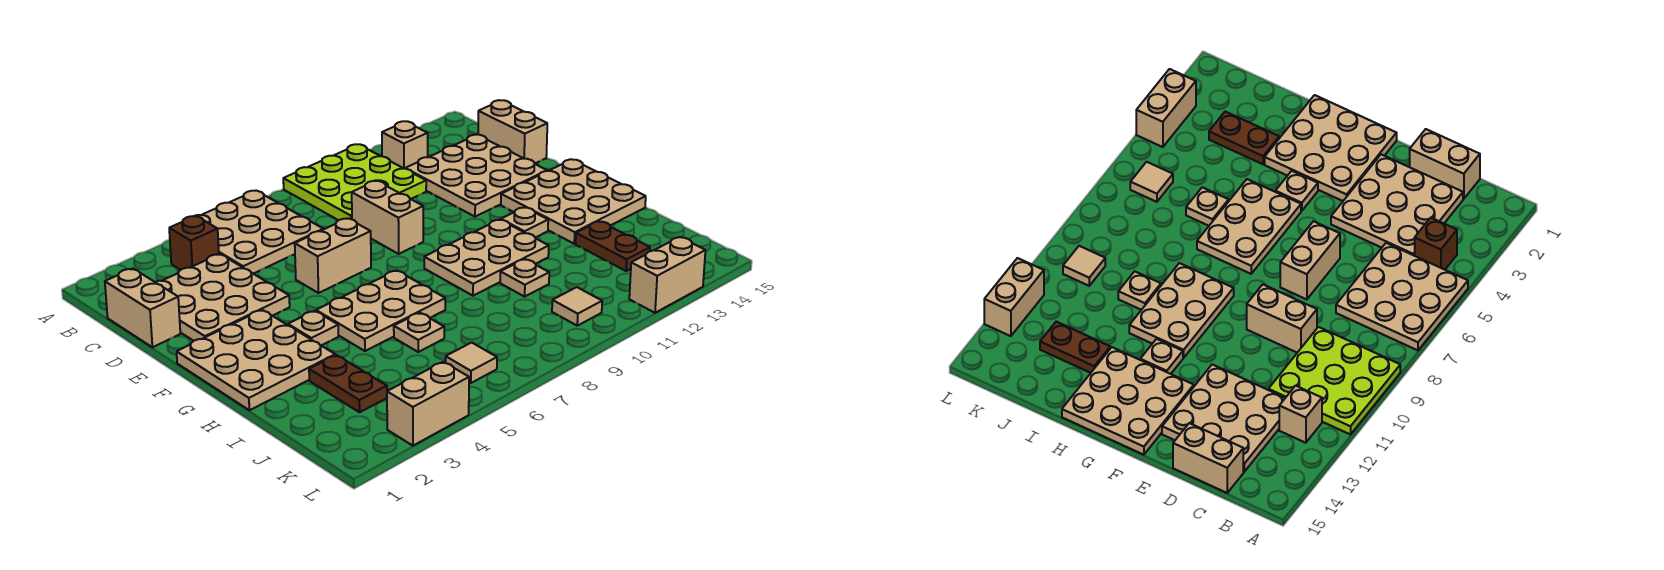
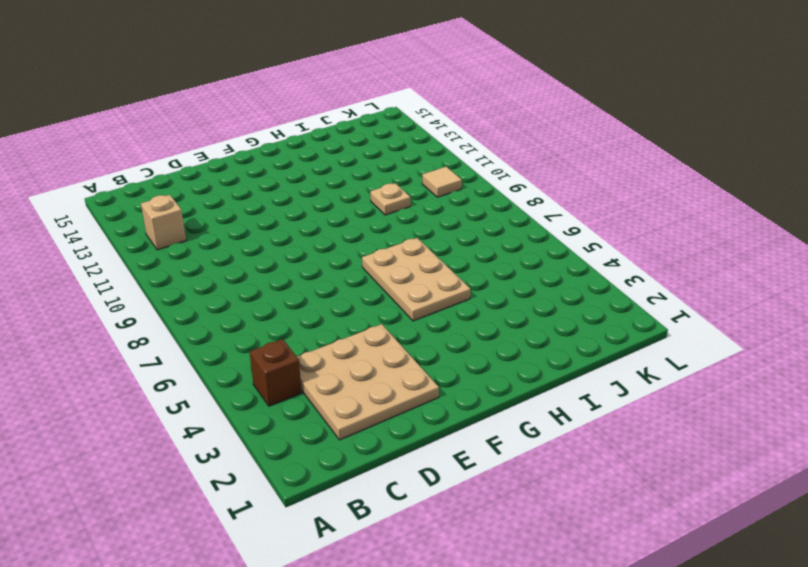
none -> tan plate A5:C7 level 1
none -> lime plate A9:C11 level 1
none -> tan brick C1:D1 level 1

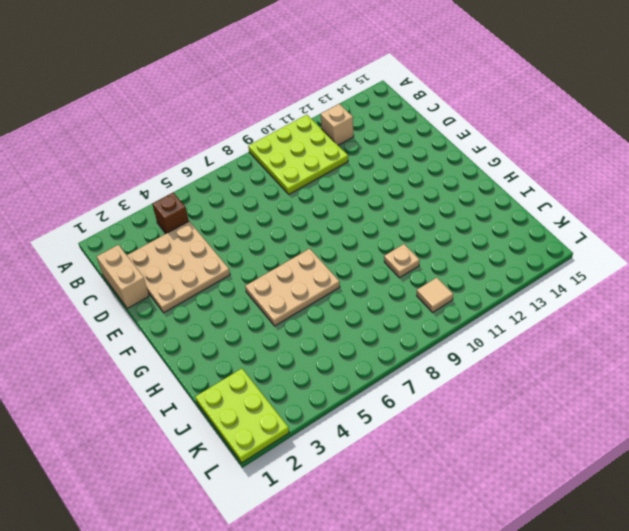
lime plate J1:L2 level 1 -> none
none -> tan plate A5:C7 level 1
none -> tan plate C12:E14 level 1
none -> tan brick C15:D15 level 1

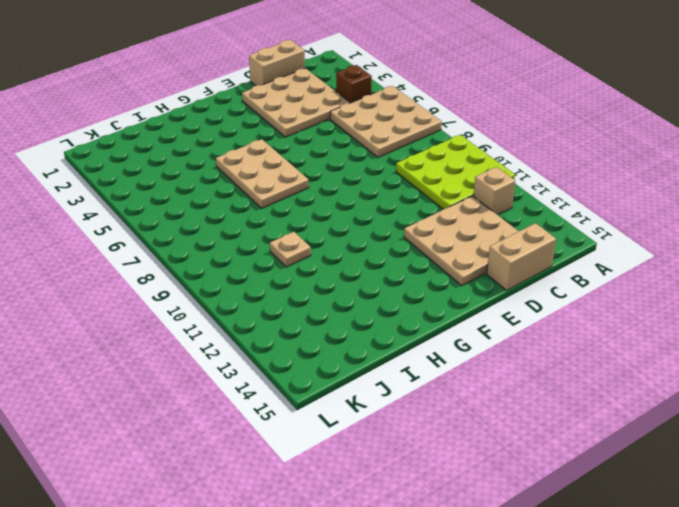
none -> tan brick D9:E9 level 1
none -> tan brick E6:E7 level 1
none -> tan plate F1:H3 level 1

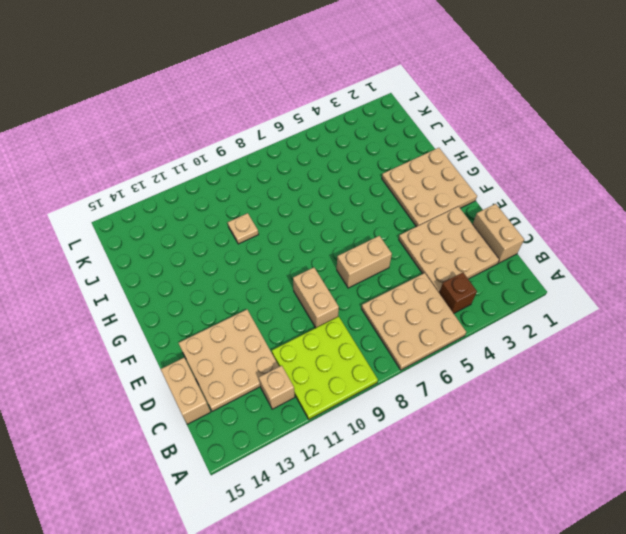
none -> tan plate F13:H15 level 1
none -> tan plate G4 level 1
none -> tan plate G5:H7 level 1

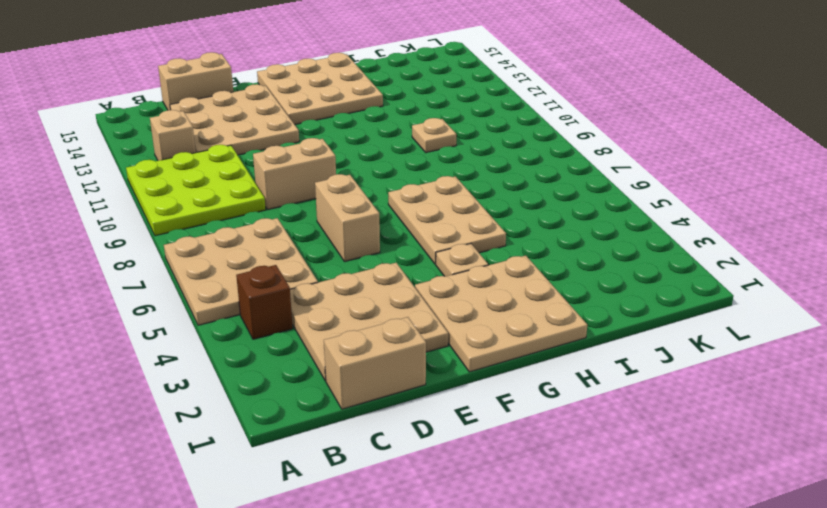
none -> tan plate G9:H11 level 1
none -> tan plate G12 level 1
none -> brown plate I3:J3 level 1

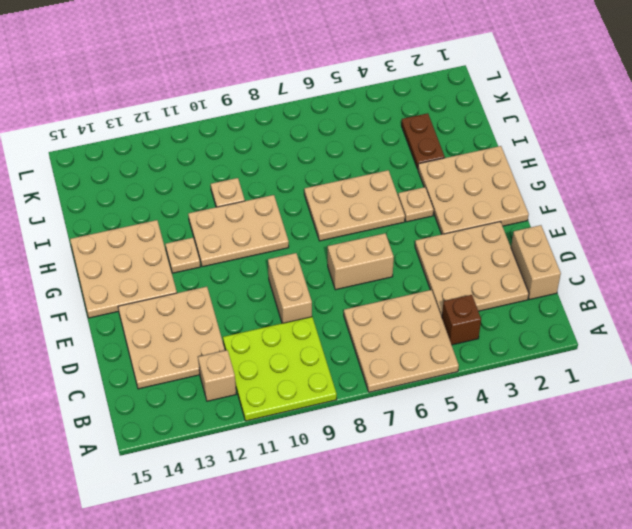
none -> tan brick C15:D15 level 1
none -> tan plate I6 level 1
none -> brown plate I13:J13 level 1

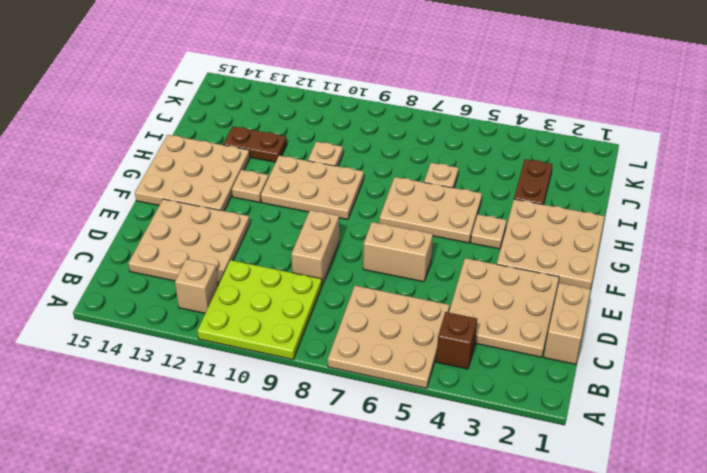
brown plate I12:I13 level 1 -> brown plate I13:J13 level 1
none -> tan brick C15:D15 level 1
none -> tan tile K6 level 1
none -> tan tile K10 level 1

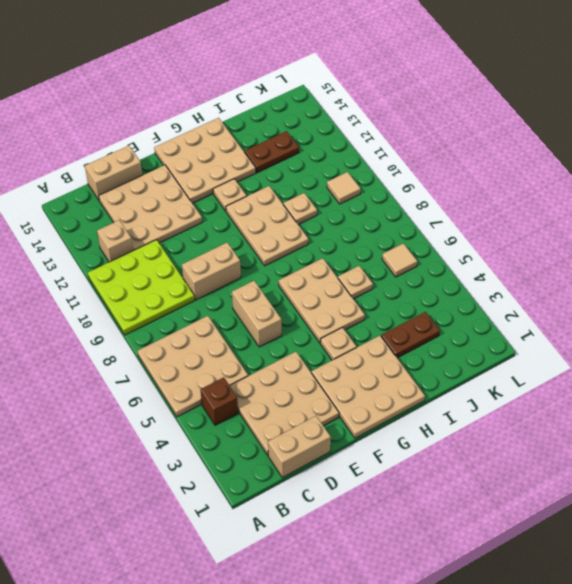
none -> tan brick L3:L4 level 1
none -> tan brick L12:L13 level 1

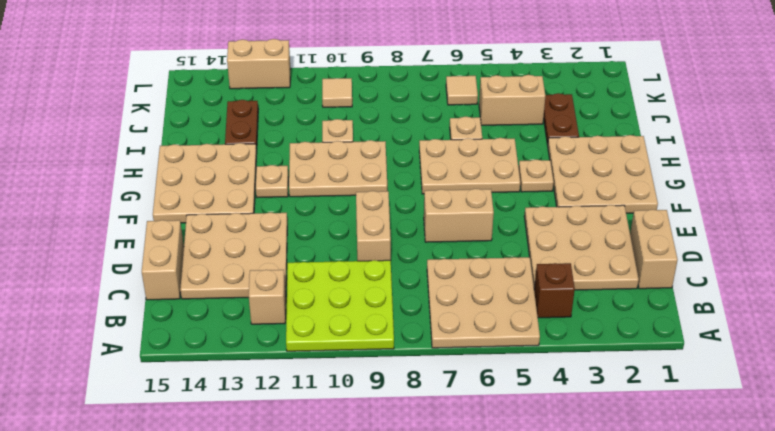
tan brick J4:J5 level 1 -> tan brick L3:L4 level 1

